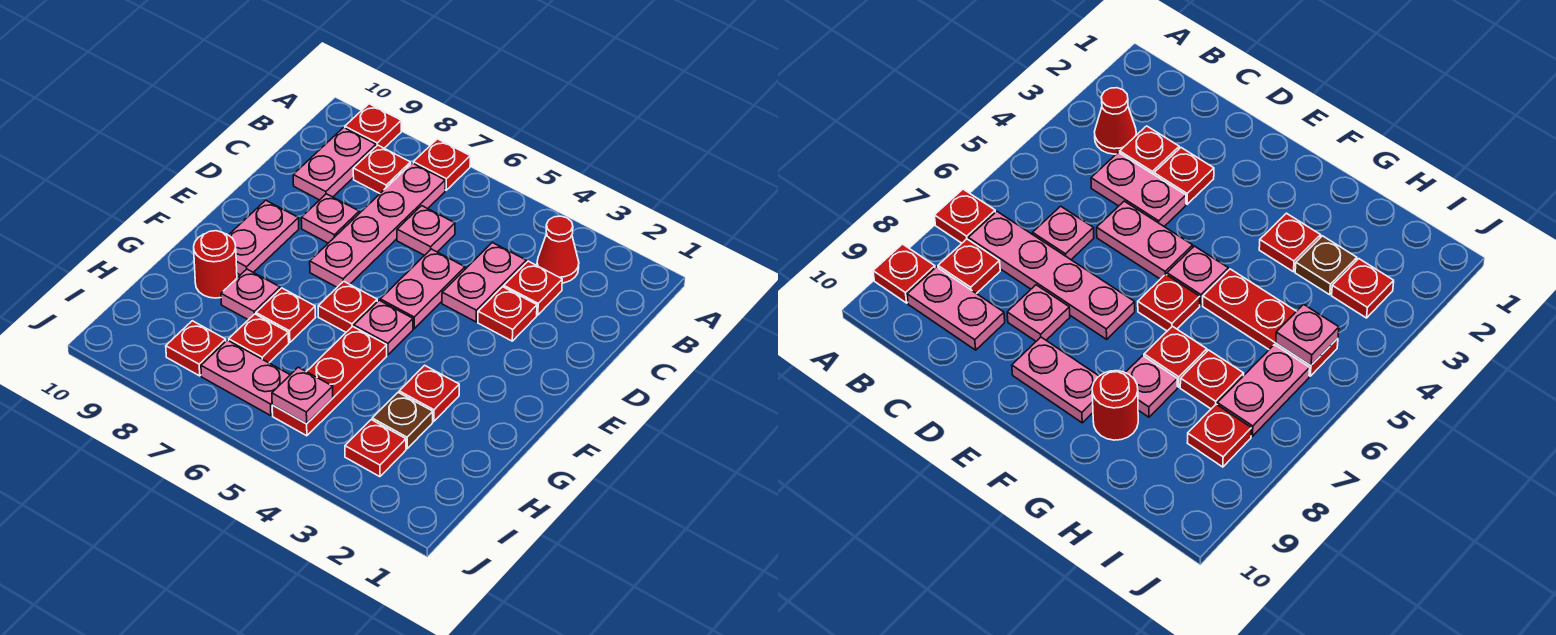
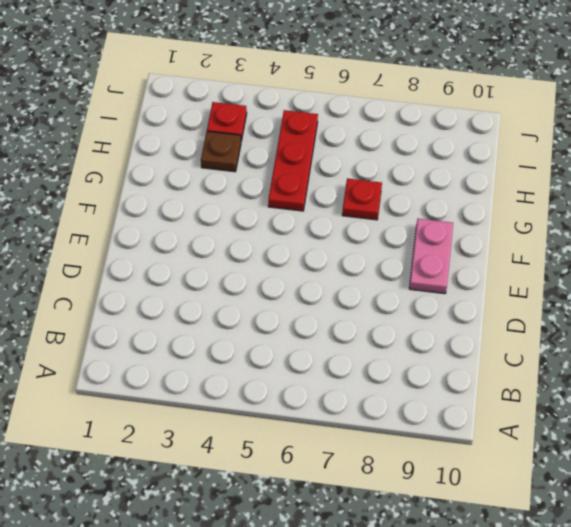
none -> red plate A7 level 1
none -> red plate A9 level 1
none -> red cone B3 level 1

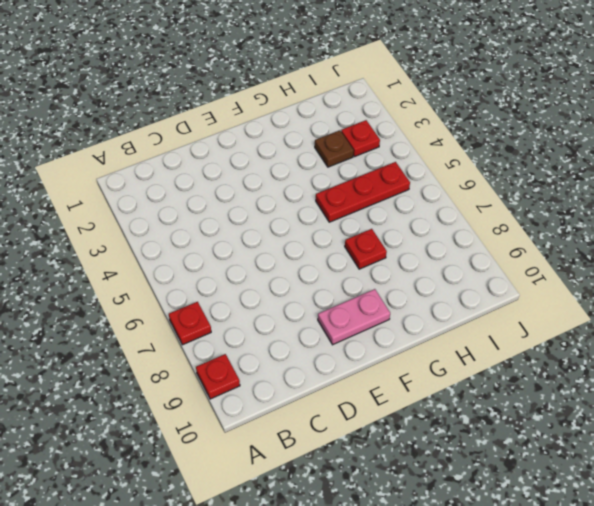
none -> red cone B3 level 1
none -> pink plate B7:E7 level 1
none -> red plate B8 level 1

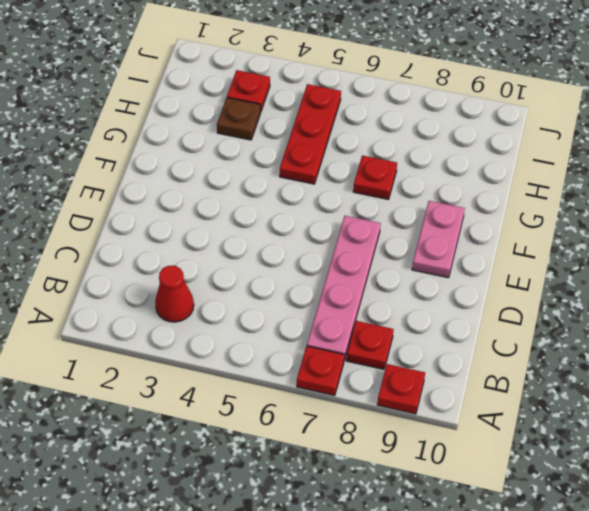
none -> pink plate B9:C9 level 1
none -> red plate C3 level 1
none -> pink plate C4:D4 level 1

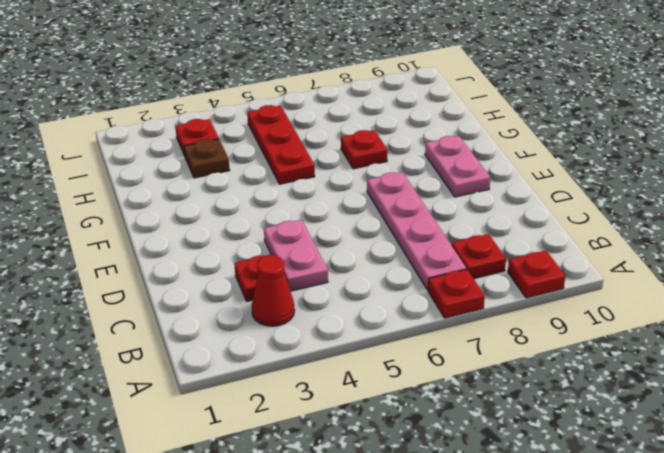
none -> pink plate B9:C9 level 1
none -> pink plate C6 level 1
none -> red plate D3 level 1

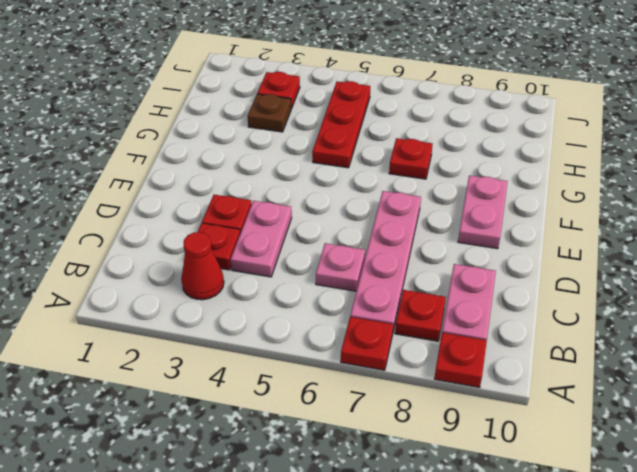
none -> pink plate D5:E5 level 1
none -> pink plate D8 level 1
none -> pink plate F5 level 1

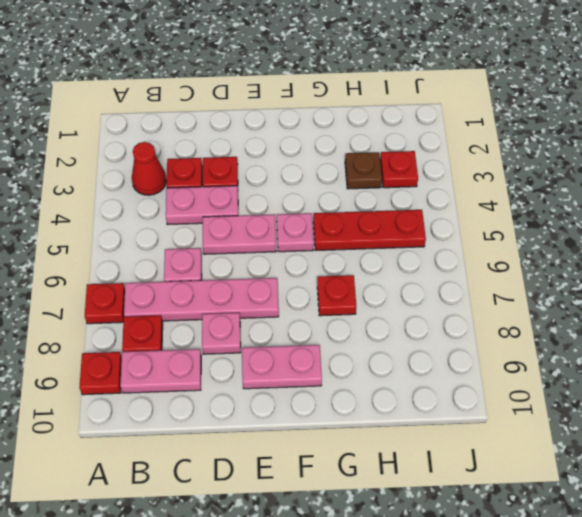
none -> red plate F6 level 1
none -> red plate G3 level 1
none -> pink plate G8 level 1

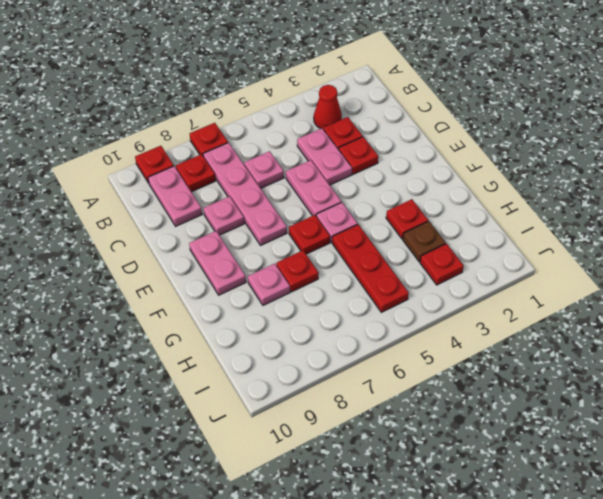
none -> red round brick G9 level 1
none -> red plate H7 level 1
none -> pink plate I6:I7 level 1

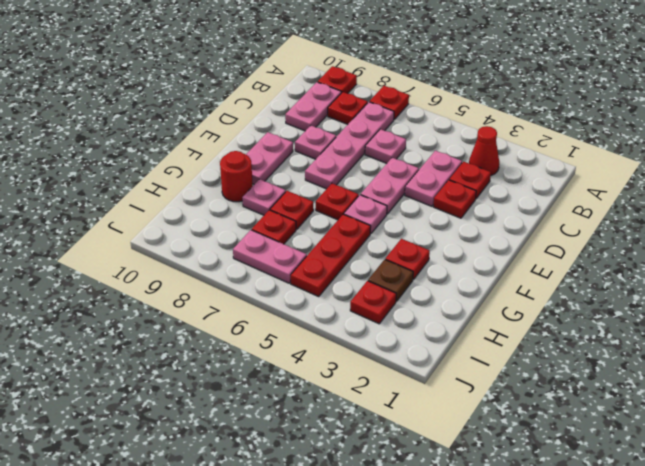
none -> red plate I8 level 1
none -> pink plate I5 level 2

